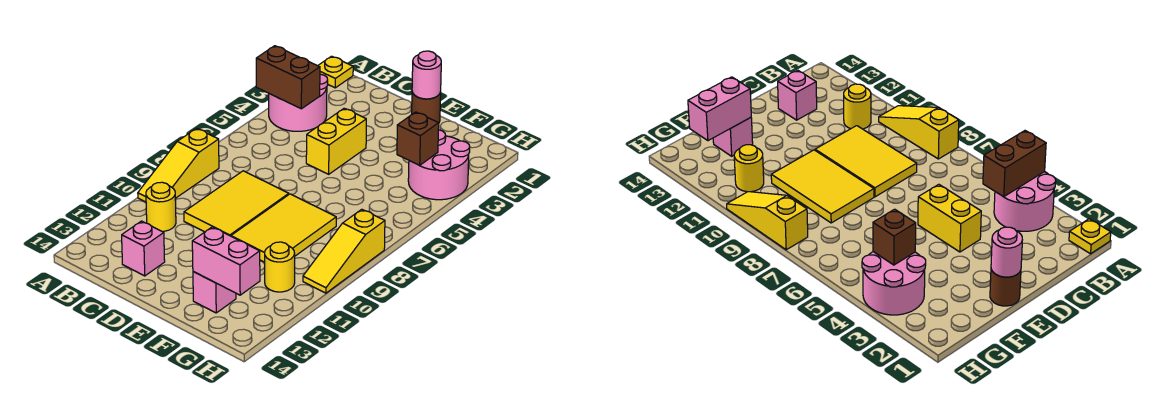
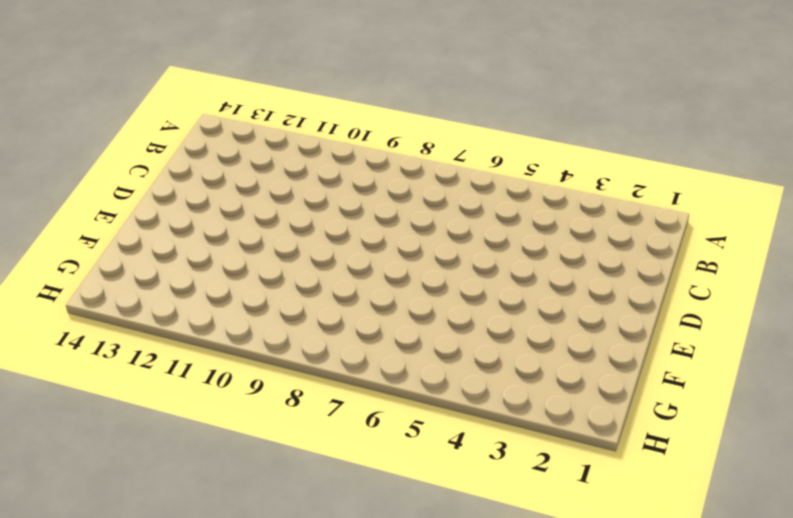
none -> yellow plate A1 level 1
none -> pink round brick A3:B4 level 1
none -> yellow slope A8:A10 level 1 top 8

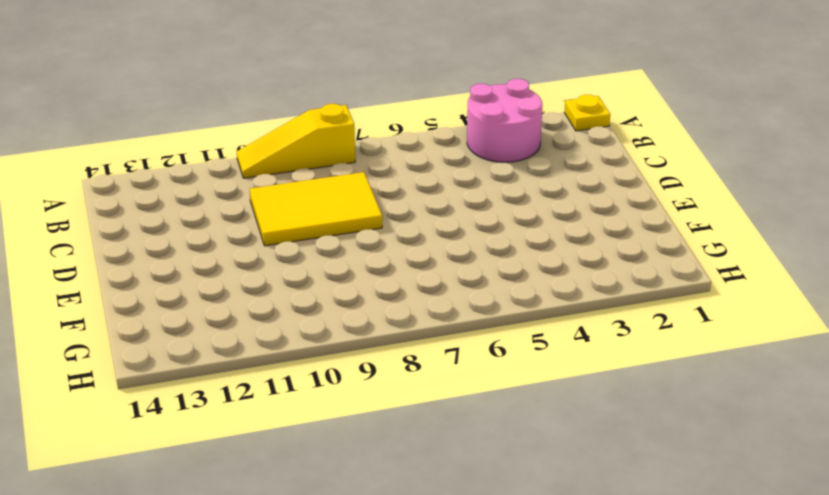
none -> yellow round brick B11 level 1
none -> pink brick C13 level 1
none -> yellow brick D4:D5 level 1

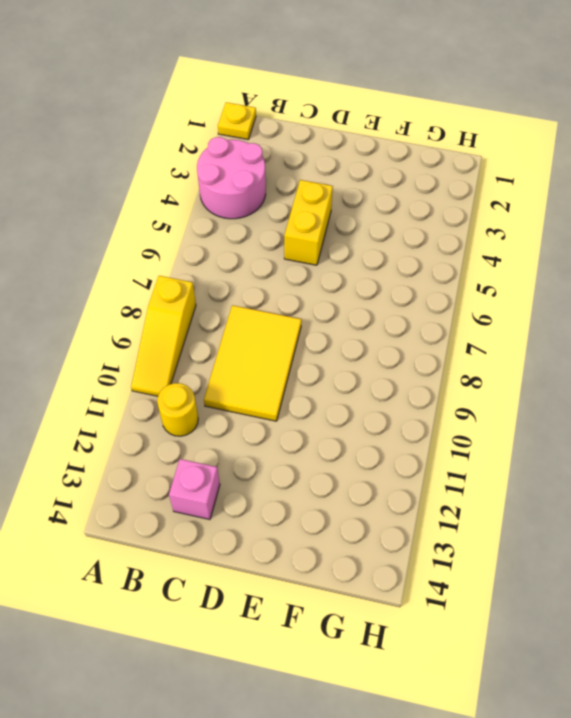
none -> brown round brick E1 level 1
none -> yellow tile E8:F10 level 1
none -> pink brick F13 level 1

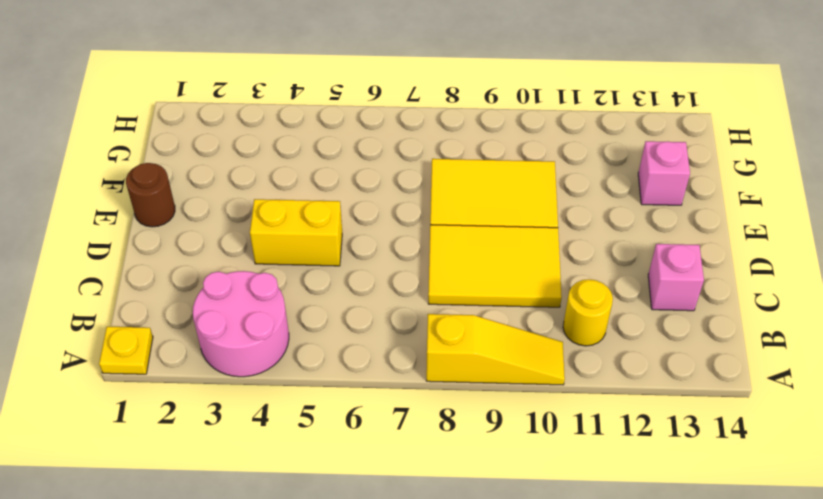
none -> pink round brick G3:H4 level 1
none -> yellow round brick G11 level 1
none -> yellow slope H8:H10 level 1 top 8

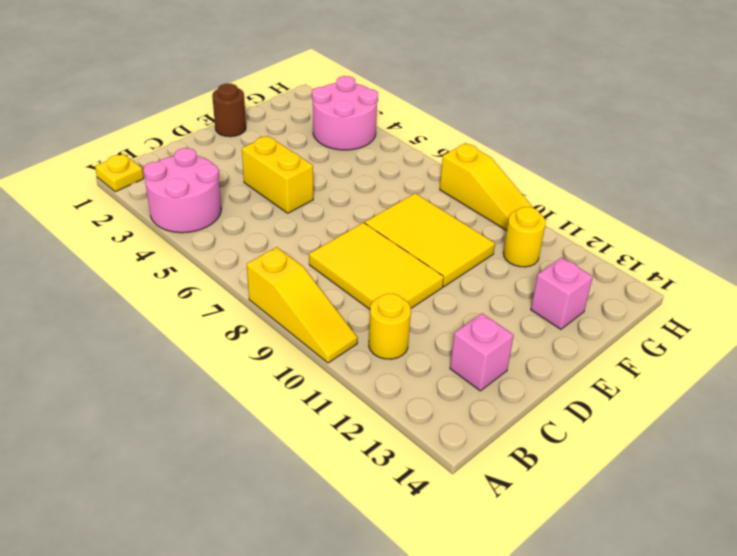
none -> brown brick A4:B4 level 2
none -> pink round brick E1 level 2
none -> pink brick F13:G13 level 2

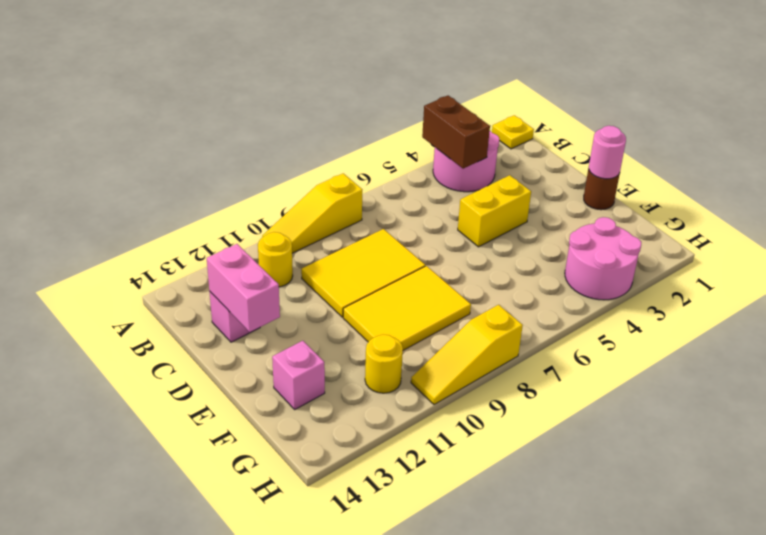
pink brick C13:D13 level 2 -> pink brick F13:G13 level 2
none -> brown brick G4 level 2

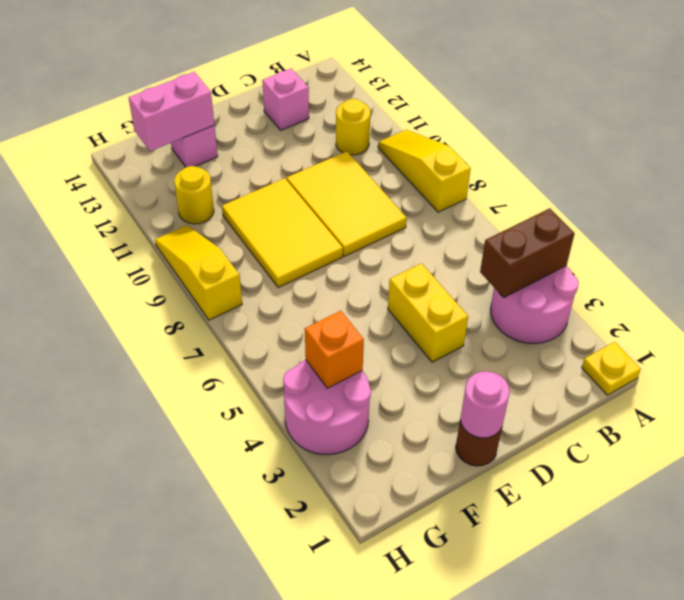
orange brick G4 level 2 -> brown brick G4 level 2

